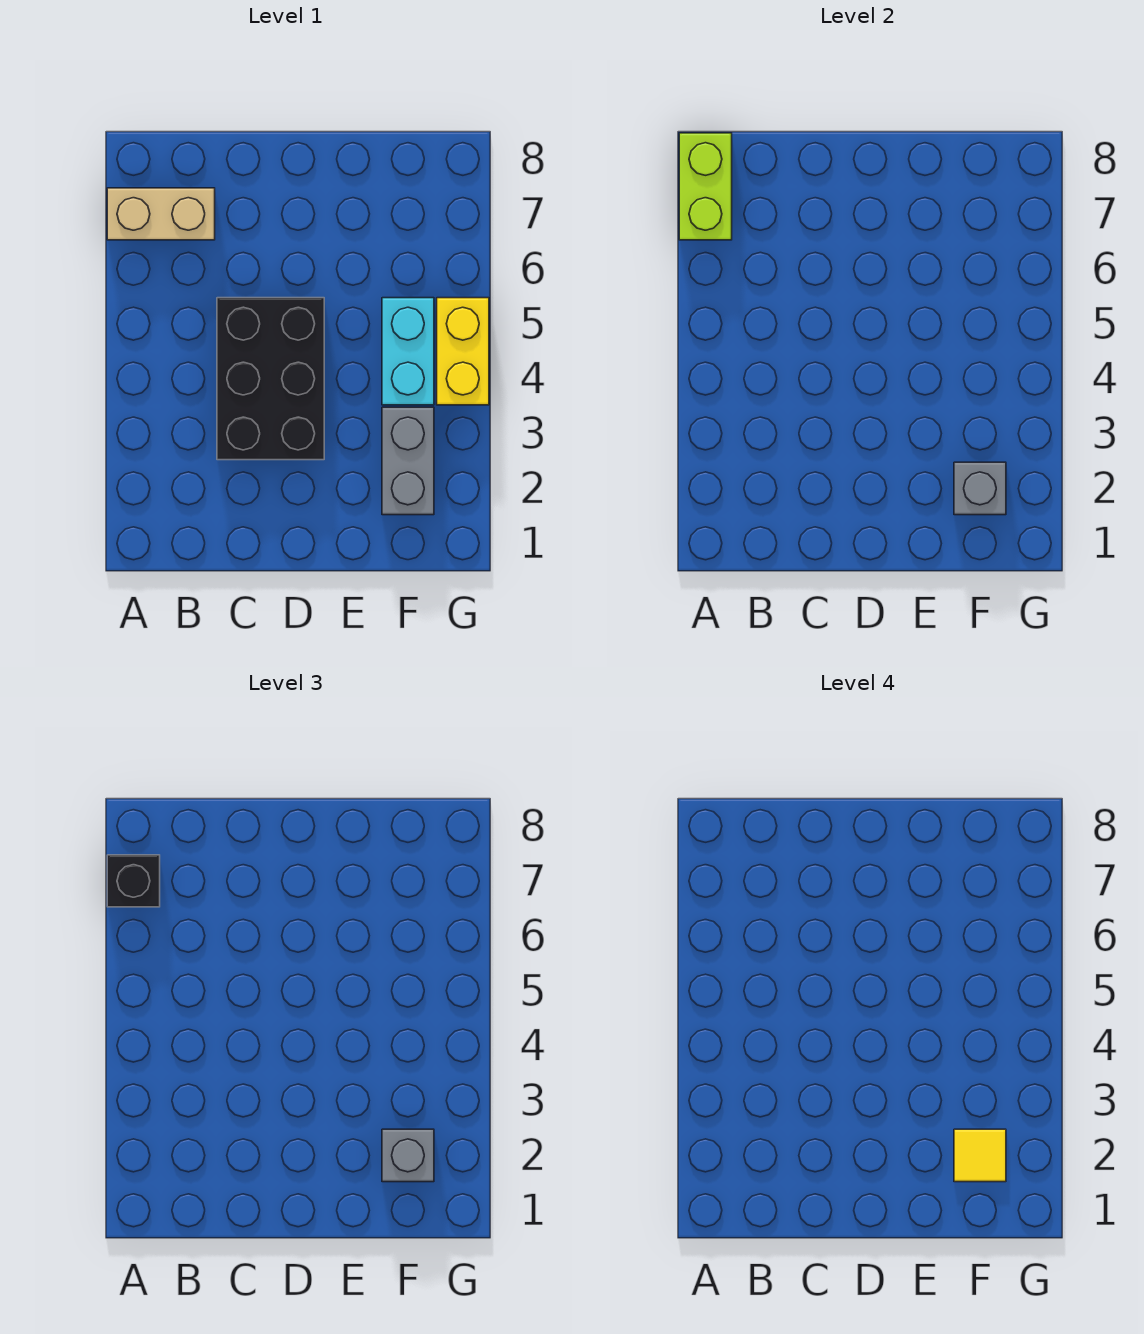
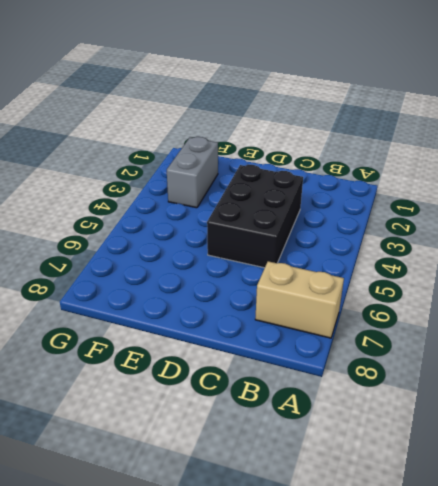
none -> cyan brick F4:F5 level 1
none -> yellow brick G4:G5 level 1

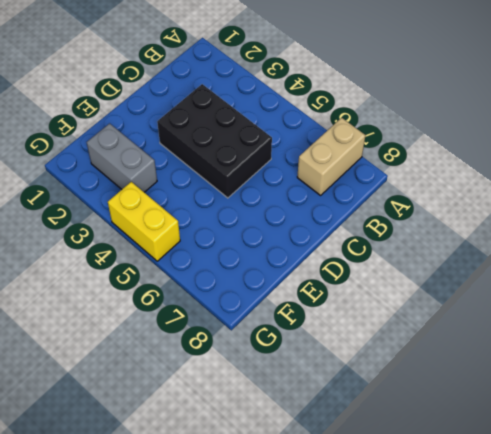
none -> cyan brick F4:F5 level 1
none -> lime brick A7:A8 level 2

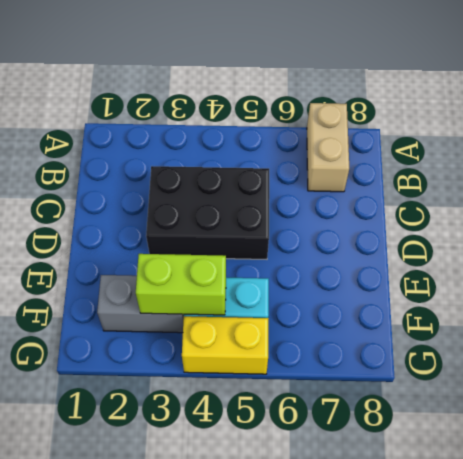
lime brick F3:F4 level 2 -> lime brick A7:A8 level 2
none -> grey brick F2 level 2
none -> black brick A7 level 3

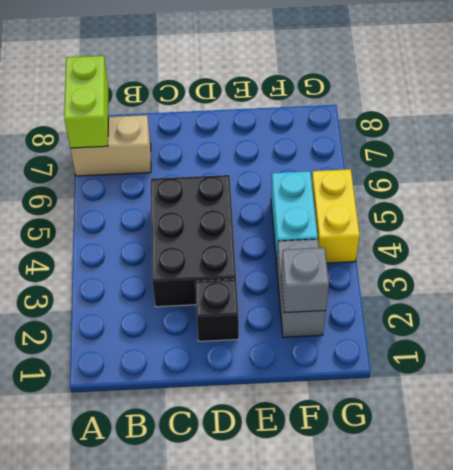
black brick D2 level 1 -> black brick A7 level 3
none -> grey brick F2 level 3
none -> yellow tile F2 level 4

